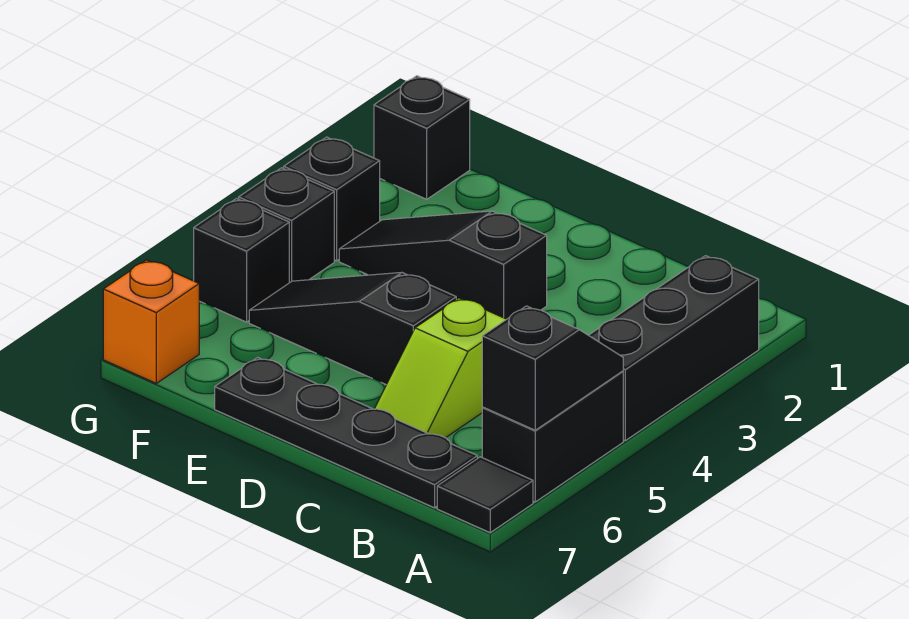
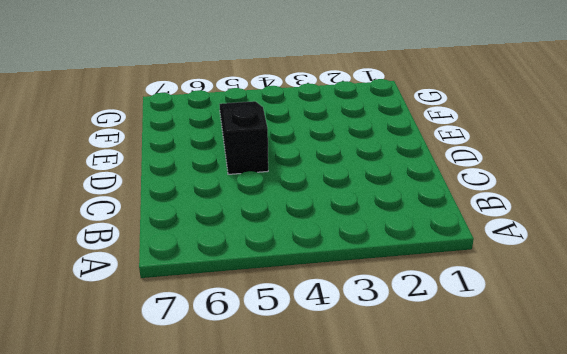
none -> black brick A2:A4 level 1
none -> black brick A5:A6 level 1
none -> black tile A7 level 1

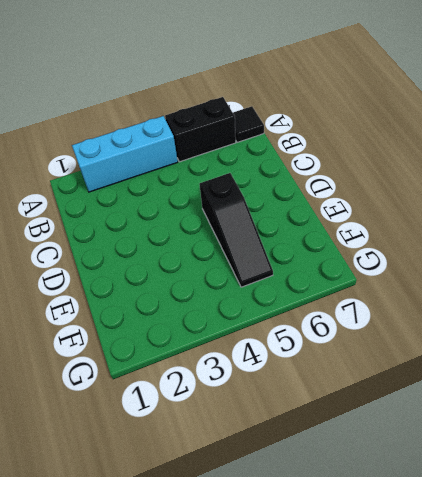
cyan brick A2:A4 level 1 -> black brick A2:A4 level 1
none -> black plate B7:E7 level 1
none -> lime slope C5:C6 level 1 top 5
none -> black slope D3:F3 level 1 top D

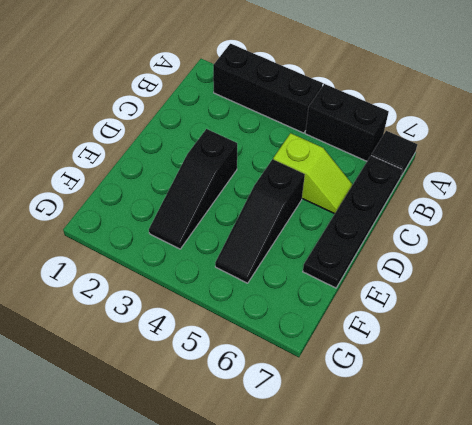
none -> black brick G1 level 1
none -> black brick G3 level 1
none -> black brick G4 level 1

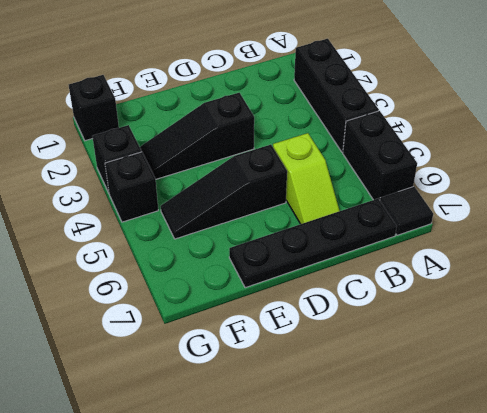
none -> black brick G5 level 1
none -> orange brick G7 level 1
none -> black slope A5:A6 level 2 top 6

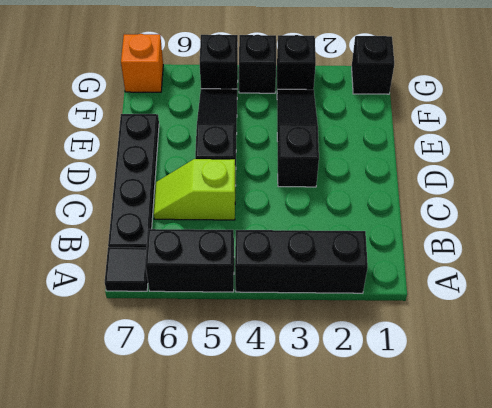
none -> black slope A5:A6 level 2 top 6

